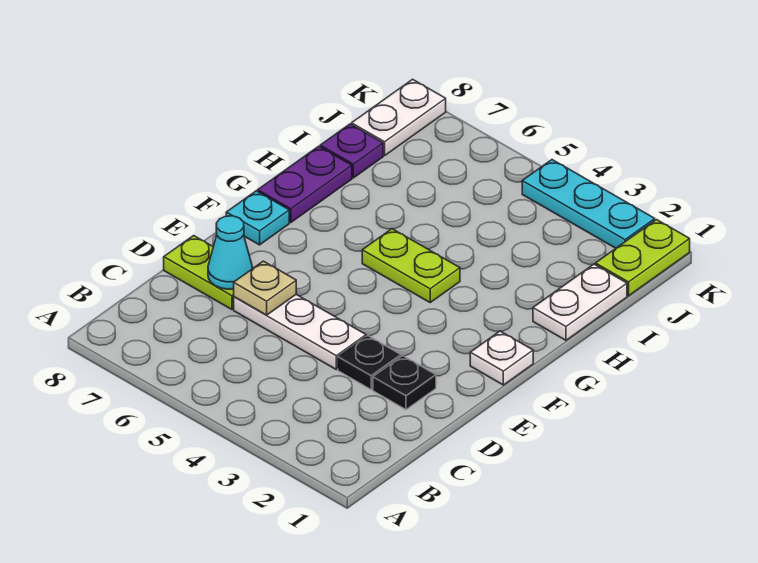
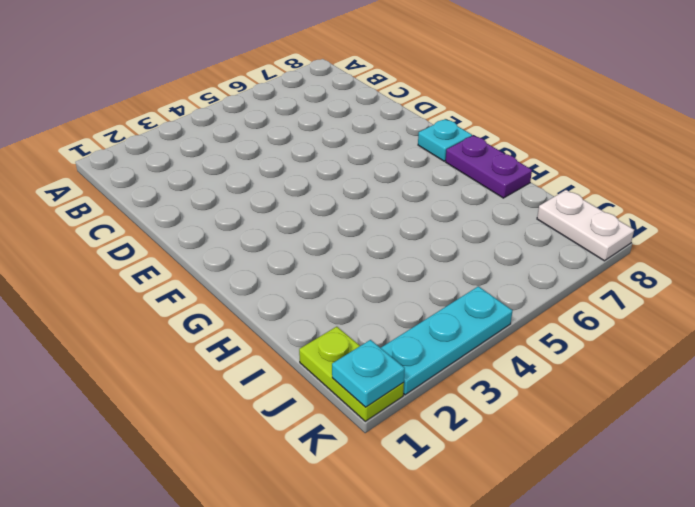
cyan plate K1 level 2 -> none
none -> black plate D2 level 1
none -> black plate D3 level 1
none -> white plate D4:D6 level 1

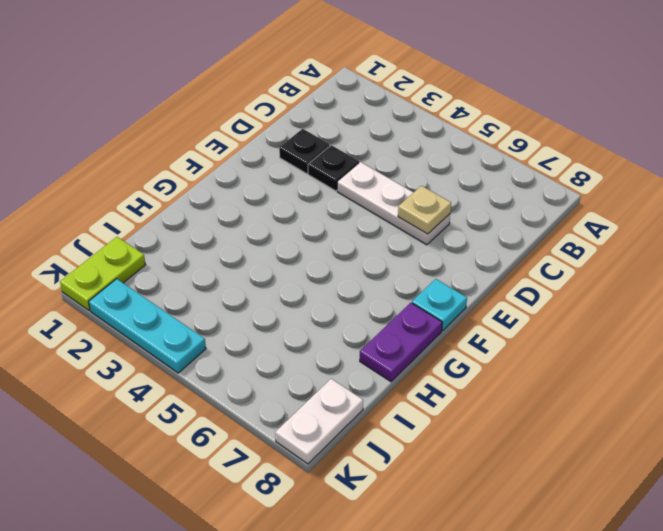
none -> lime plate D7:D8 level 1
none -> white plate F1 level 1
none -> lime plate G4:G5 level 1

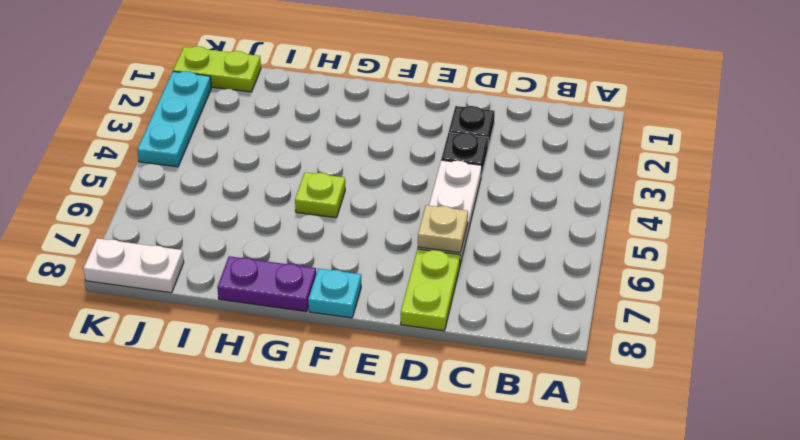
lime plate G5 level 1 -> lime plate G4:G5 level 1
none -> white plate F1 level 1
none -> white plate H1:I1 level 1
none -> purple plate I8 level 1

